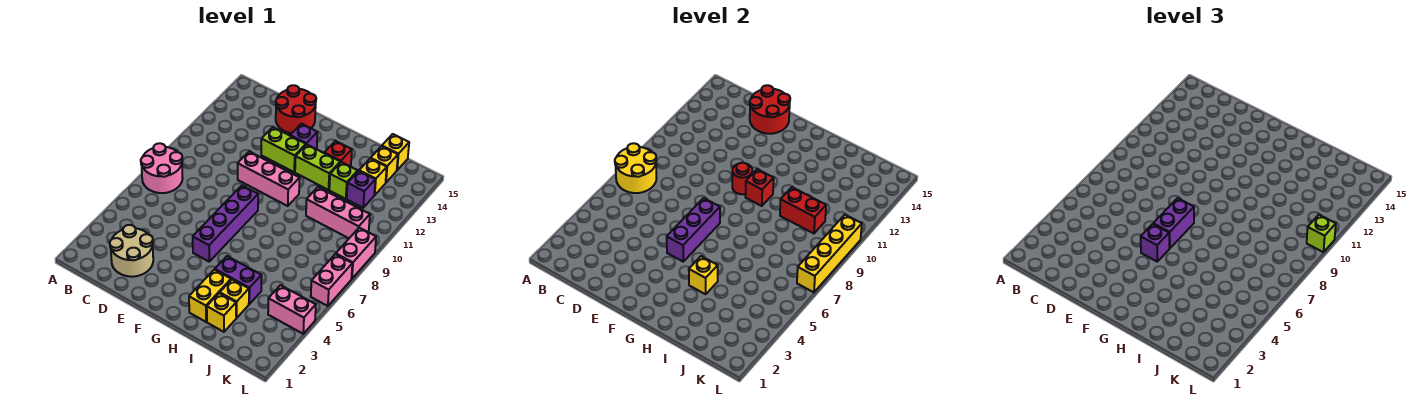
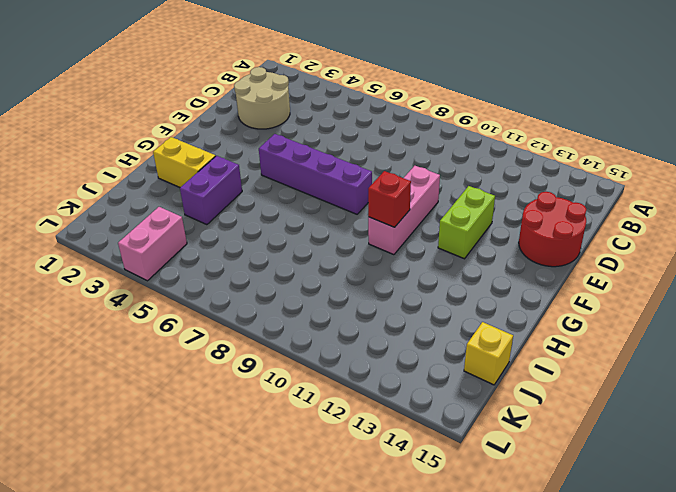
none -> pink round brick A7:B8 level 1
none -> purple brick F13 level 1
none -> lime brick G12:H12 level 1
none -> red brick H13 level 1

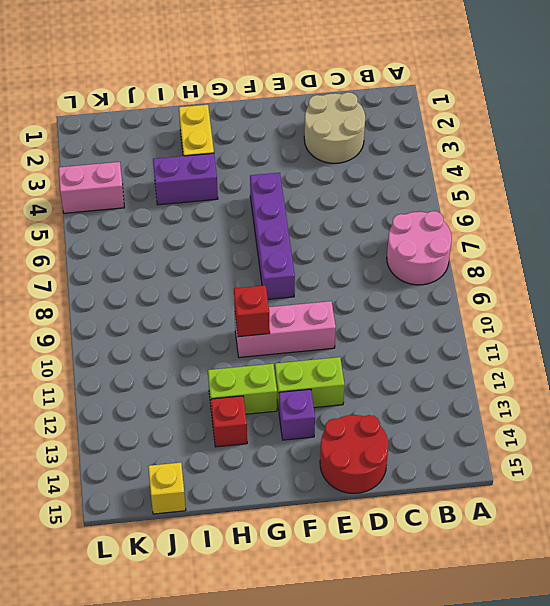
none -> yellow brick I2 level 1
none -> yellow brick I3 level 1
none -> pink brick I10:K10 level 1
none -> lime brick I12 level 1

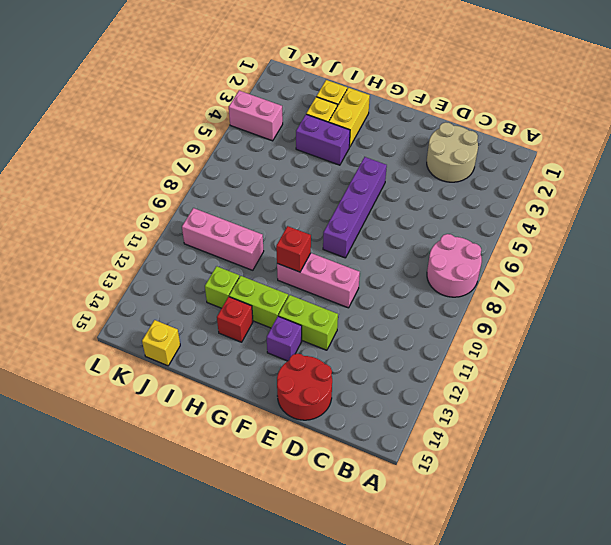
none -> purple brick J12 level 1
none -> yellow brick J13 level 1
none -> yellow brick J14 level 1
none -> pink brick L6:L7 level 1

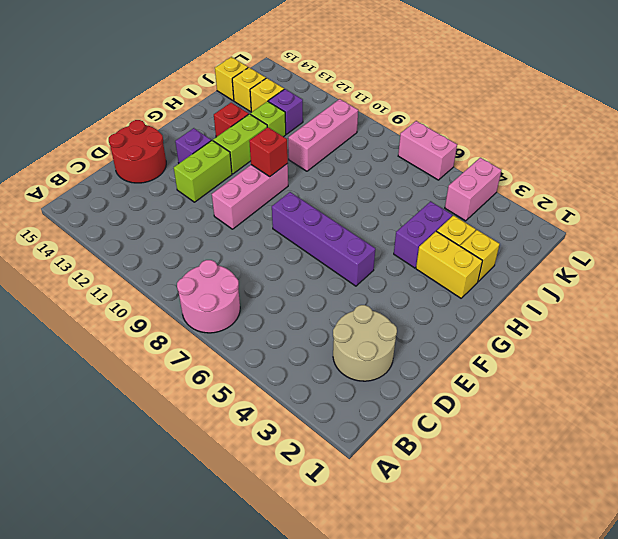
none -> pink brick L8:L9 level 1
none -> yellow round brick A7:B8 level 2
none -> red round brick D14:E15 level 2
none -> purple brick F5:F7 level 2

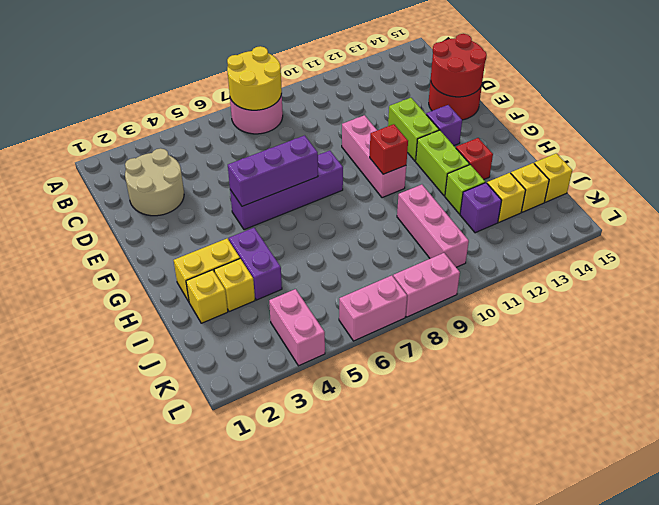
none -> red round brick F10 level 2
none -> yellow brick H4 level 2
none -> red brick I10:J10 level 2
none -> yellow brick L7:L10 level 2

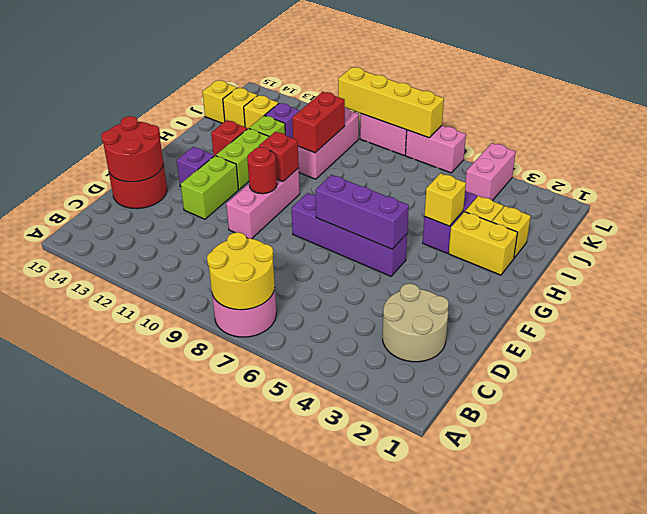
none -> purple brick F5 level 3
none -> purple brick F6:F7 level 3
none -> lime brick L10 level 3

